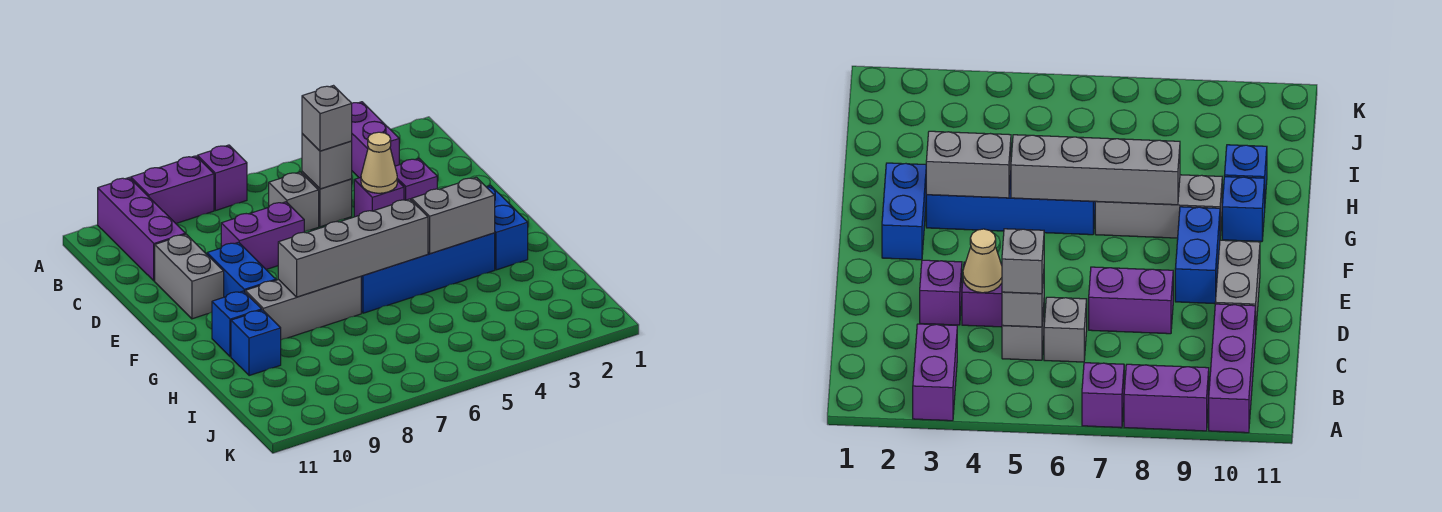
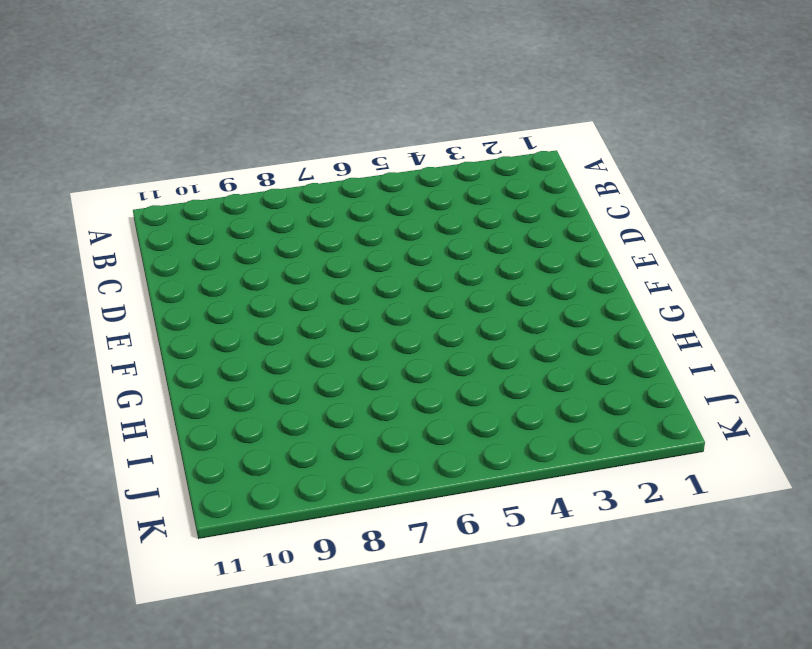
none -> purple brick A3:B3 level 1
none -> purple brick A7 level 1
none -> purple brick A8:A9 level 1

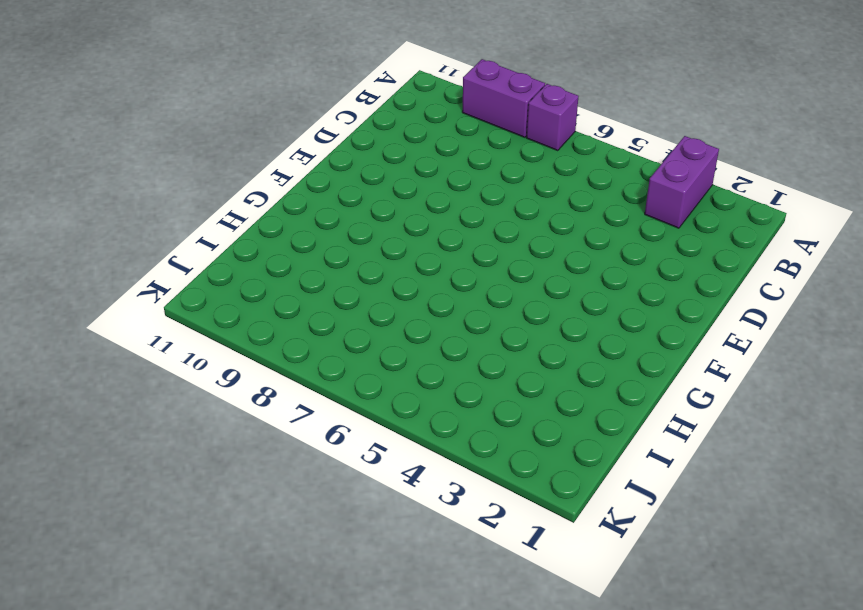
none -> purple brick A10:C10 level 1
none -> grey brick C5 level 1
none -> grey brick C6 level 1

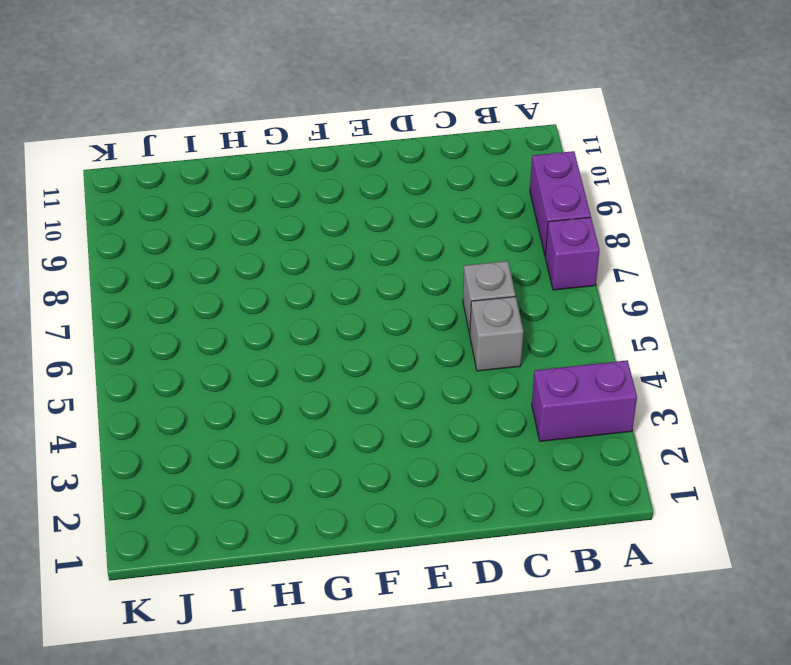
none -> purple brick A10:C10 level 1
none -> purple brick D3 level 1
none -> purple brick D4 level 1

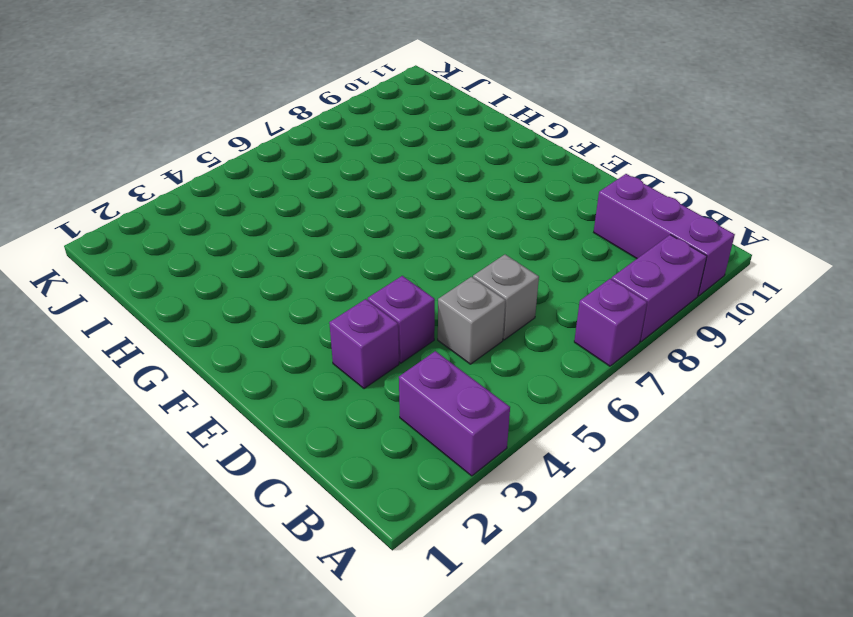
none -> purple brick D7:D8 level 1
none -> grey brick D10:E10 level 1
none -> blue brick E9:F9 level 1

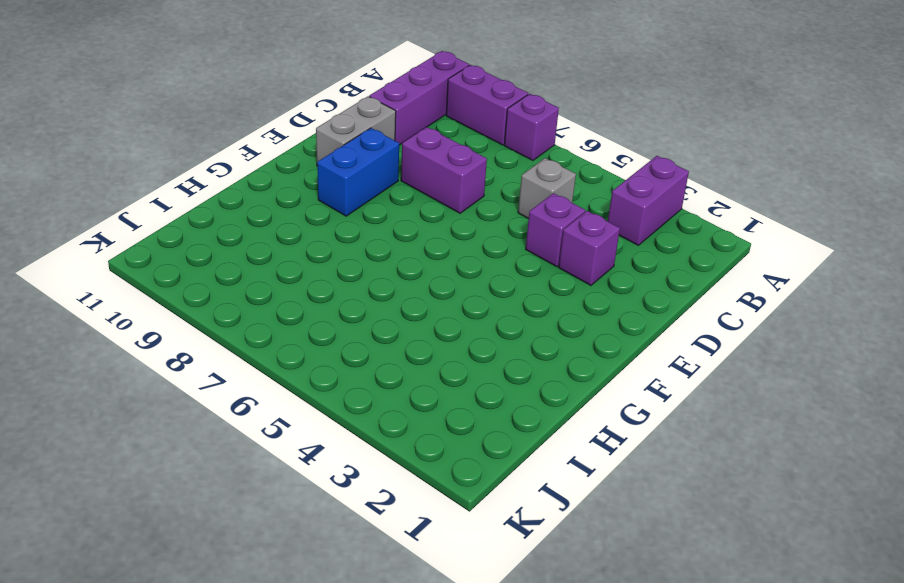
none -> grey brick C6 level 1
none -> blue brick F2:G2 level 1
none -> blue brick G3:G6 level 1

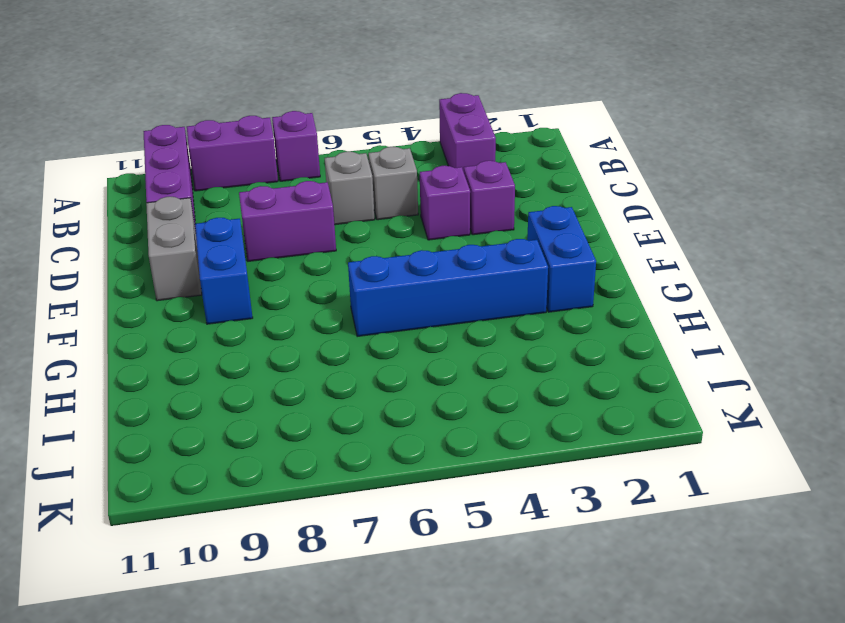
none -> grey brick G7:G9 level 1
none -> blue brick G10 level 1
none -> blue brick H10 level 1

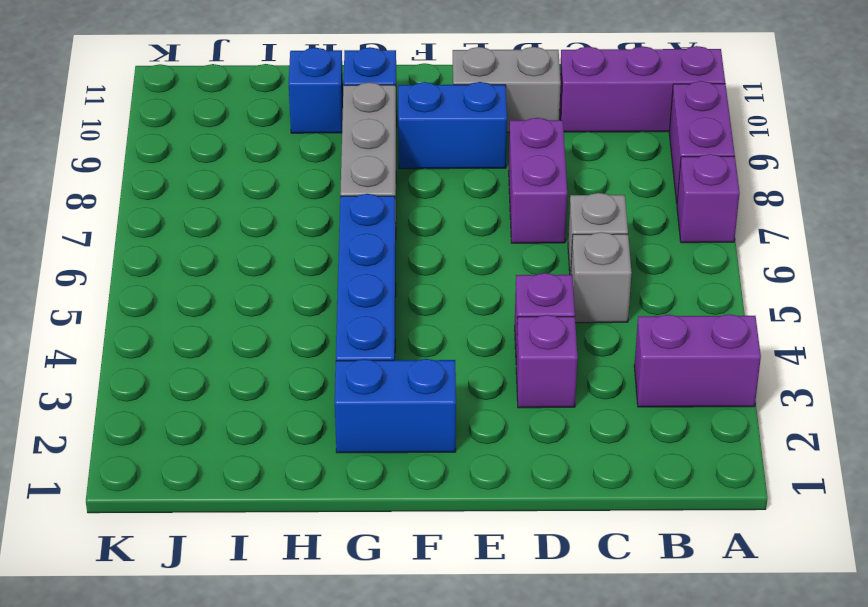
none -> grey brick C5 level 2
none -> tan cone D4 level 2
none -> grey brick G3:G4 level 2

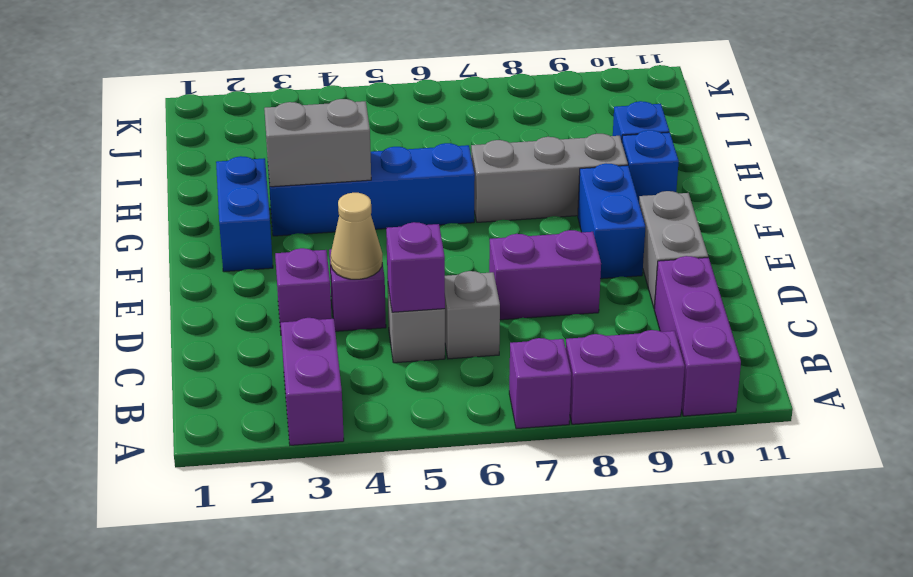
purple brick C5 level 2 -> grey brick C5 level 2
none -> grey brick G5:G8 level 2
none -> grey brick C5 level 3

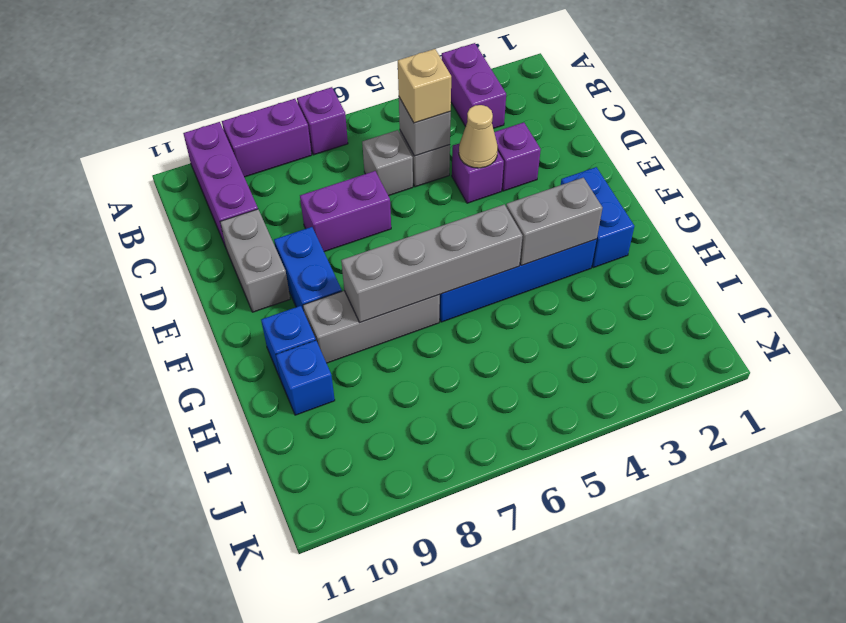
tan brick C5 level 3 -> grey brick C5 level 3

